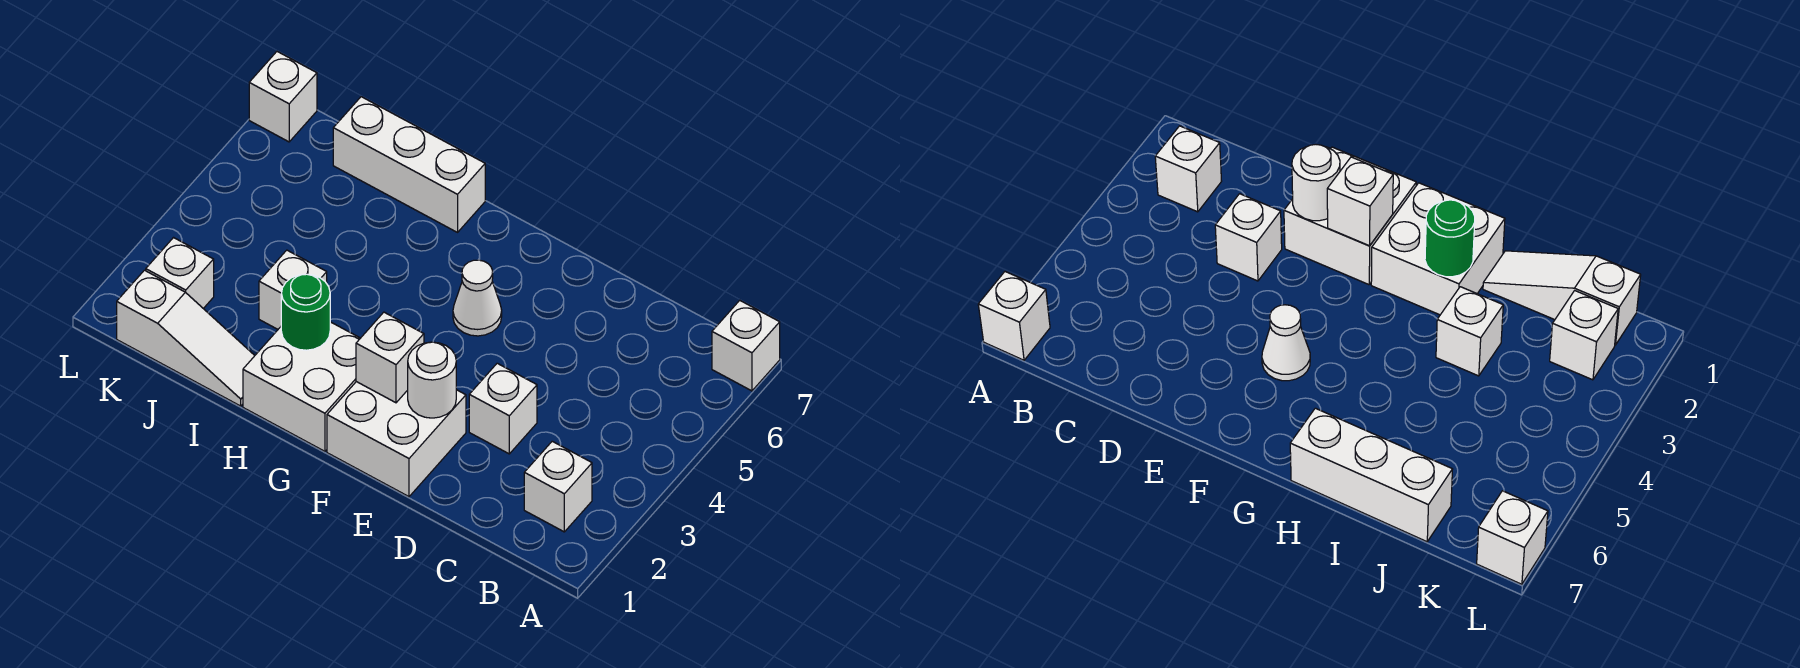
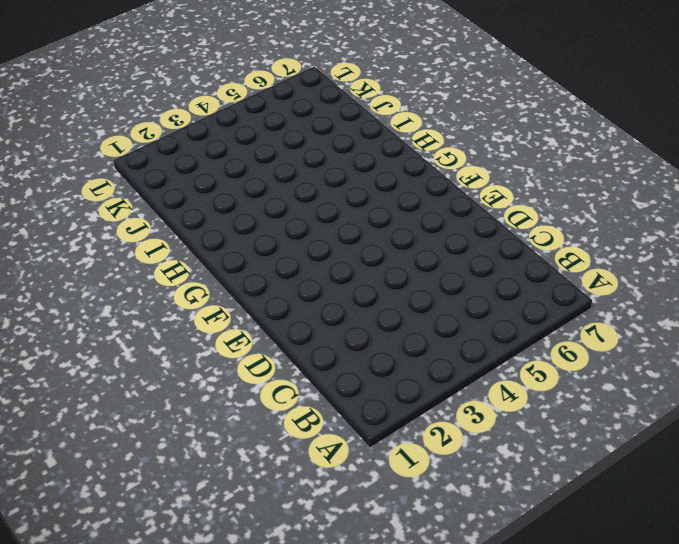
none -> white brick A7 level 1
none -> white brick B2 level 1
none -> white brick D3 level 1

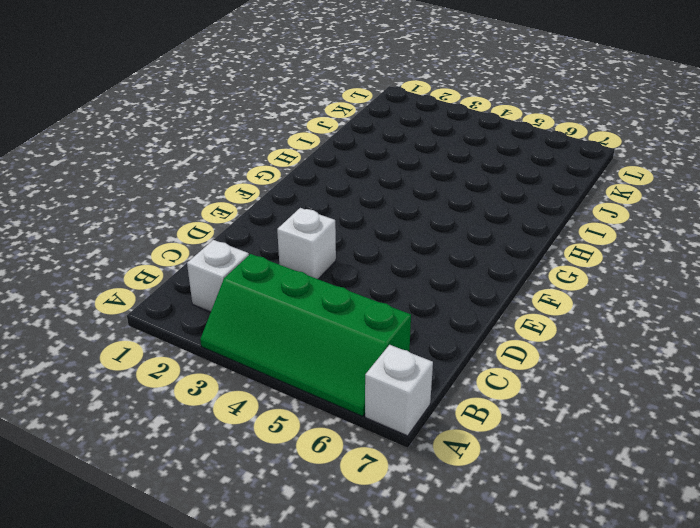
green slope A3:B6 level 1 top B -> none
none -> white brick E1:F2 level 1
none -> white cone F5 level 1
none -> white brick G1:H2 level 1

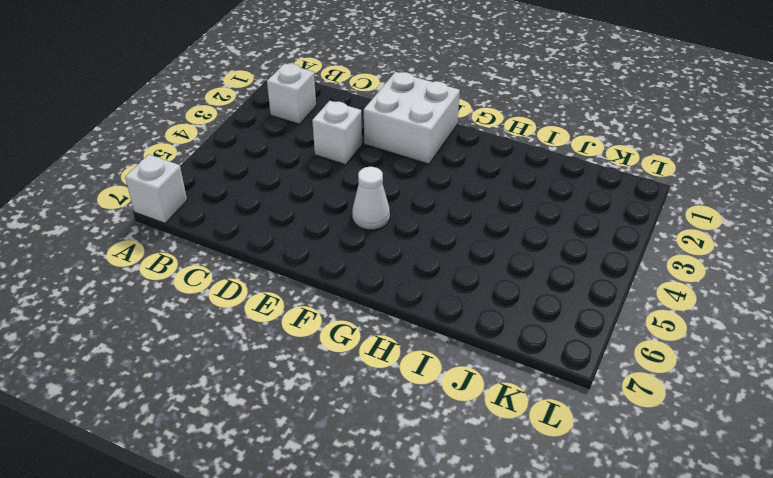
none -> white brick G1:H2 level 1
none -> white brick H7:J7 level 1
none -> white slope I1:K1 level 1 top K

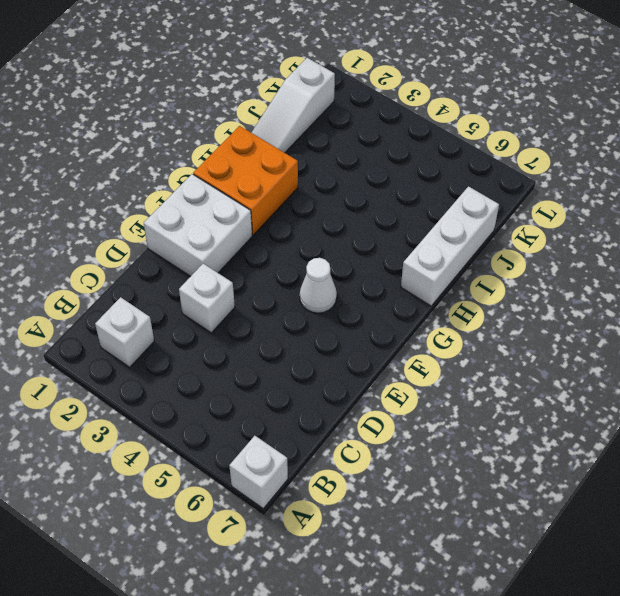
orange brick G1:H2 level 1 -> white brick G1:H2 level 1
none -> white brick I3 level 1
none -> white brick K2 level 1
none -> white brick L7 level 1

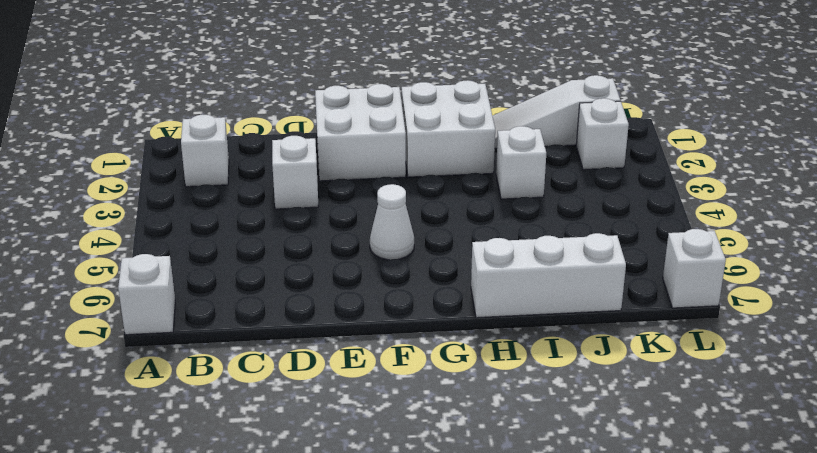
none -> white round brick E2 level 2
none -> white brick F2 level 2
none -> green round brick H2 level 2

